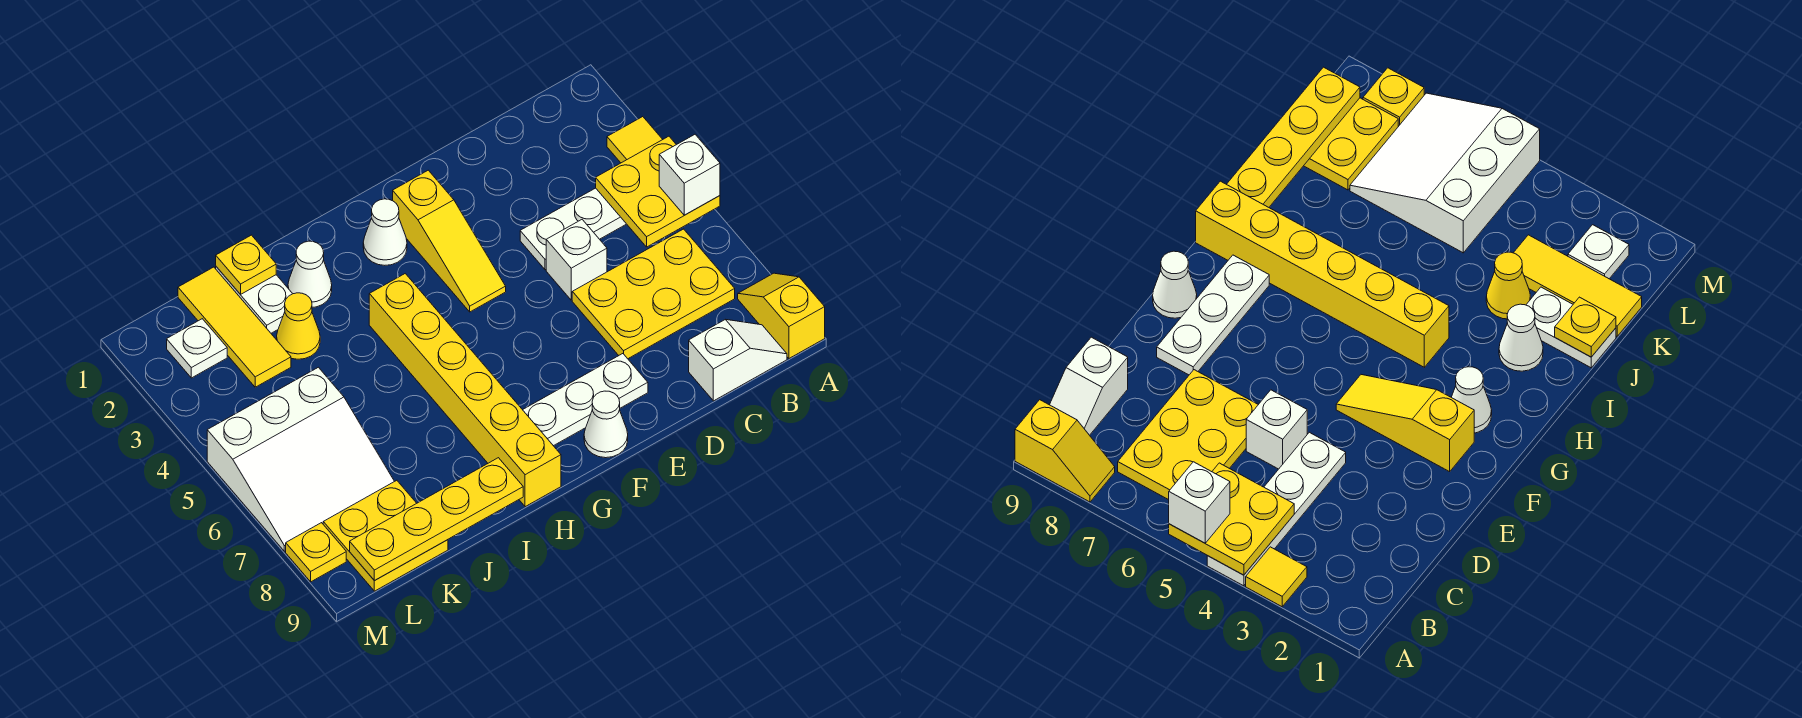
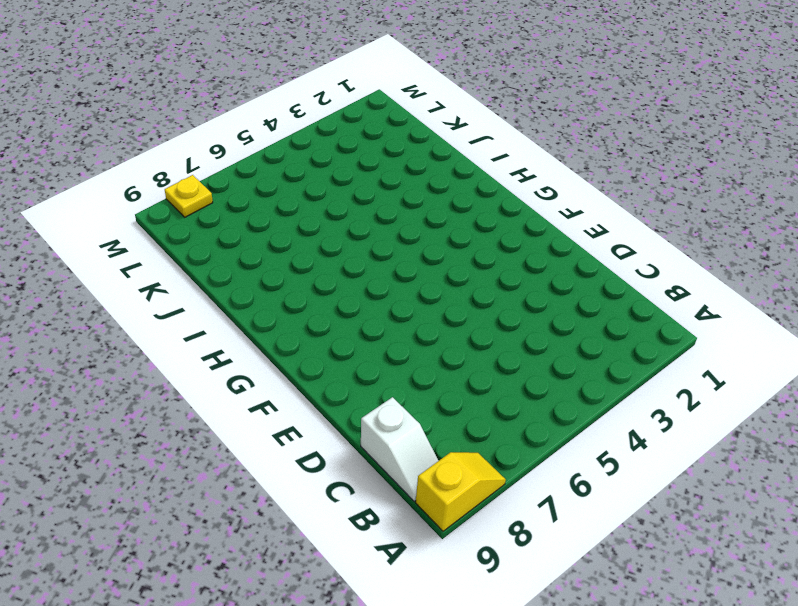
none -> yellow tile A3 level 1
none -> white plate A4:D4 level 1
none -> yellow plate B6:D7 level 1

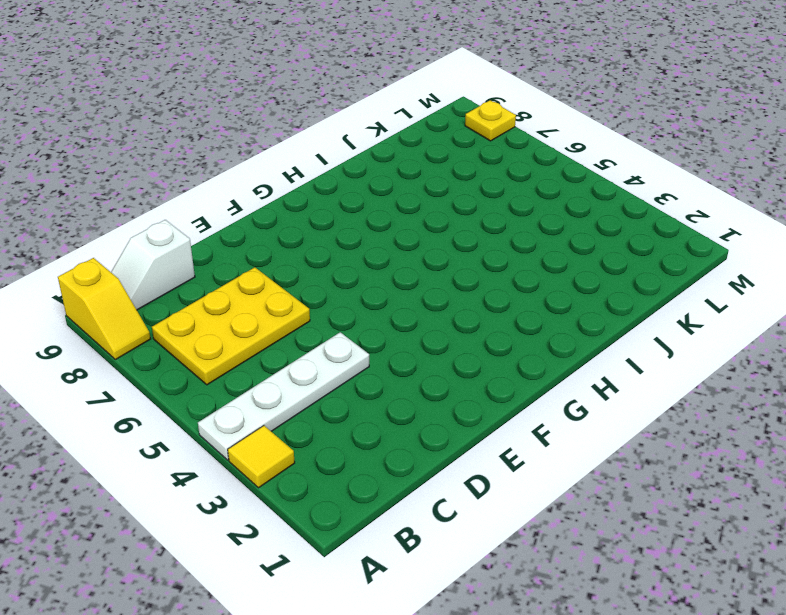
none -> white brick D5 level 1
none -> white plate E8:G8 level 1
none -> yellow slope F2:F4 level 1 top 2

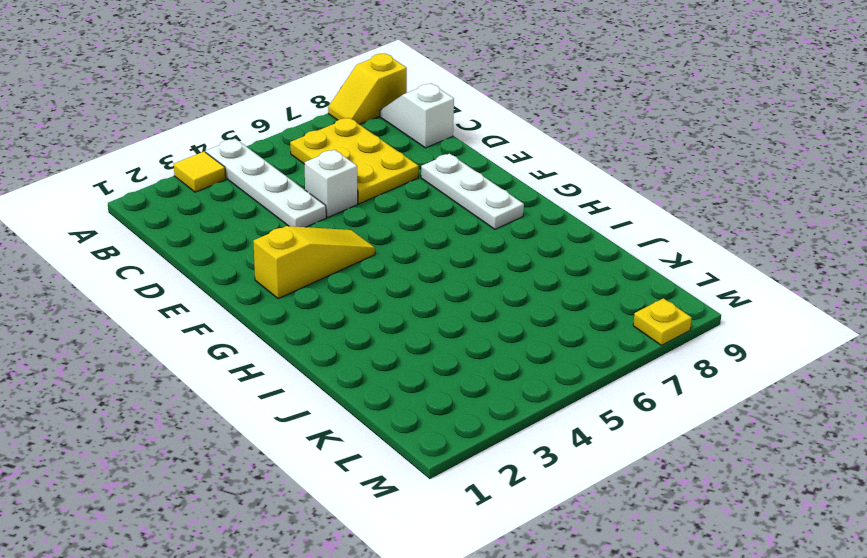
none -> white cone F9 level 1
none -> white cone G2 level 1
none -> yellow brick H4:H9 level 1

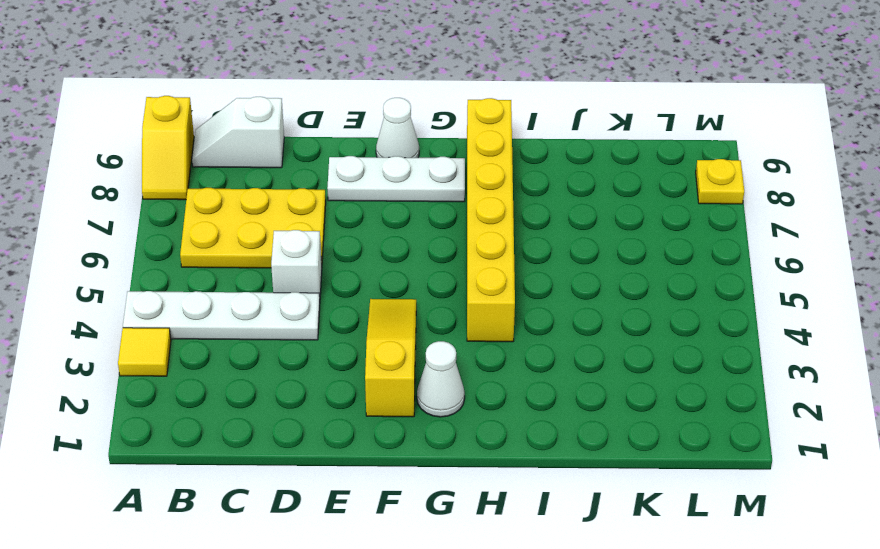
none -> white cone I2 level 1
none -> white plate J1:J2 level 1
none -> yellow cone J3 level 1

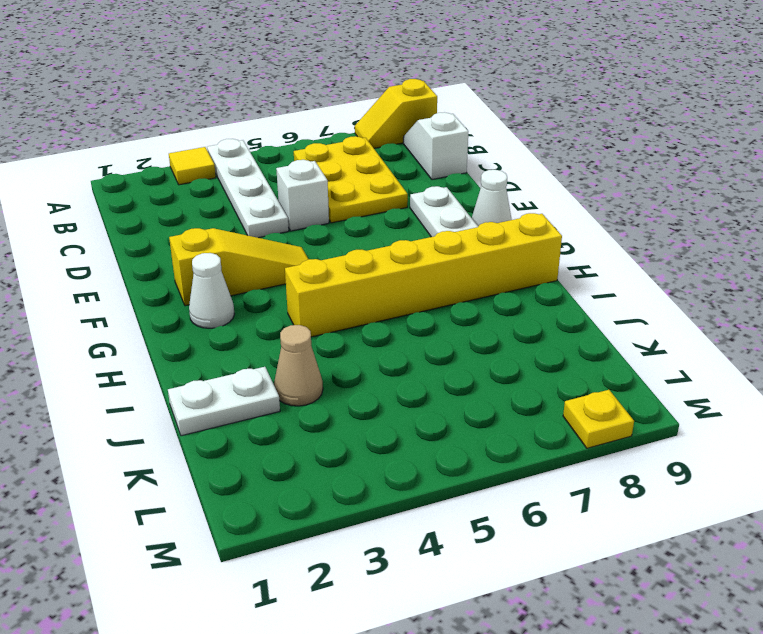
tan cone J3 level 1 -> yellow cone J3 level 1
none -> white cone I2 level 1
none -> yellow tile K1:K3 level 1
none -> white slope K5:M7 level 1 top 5

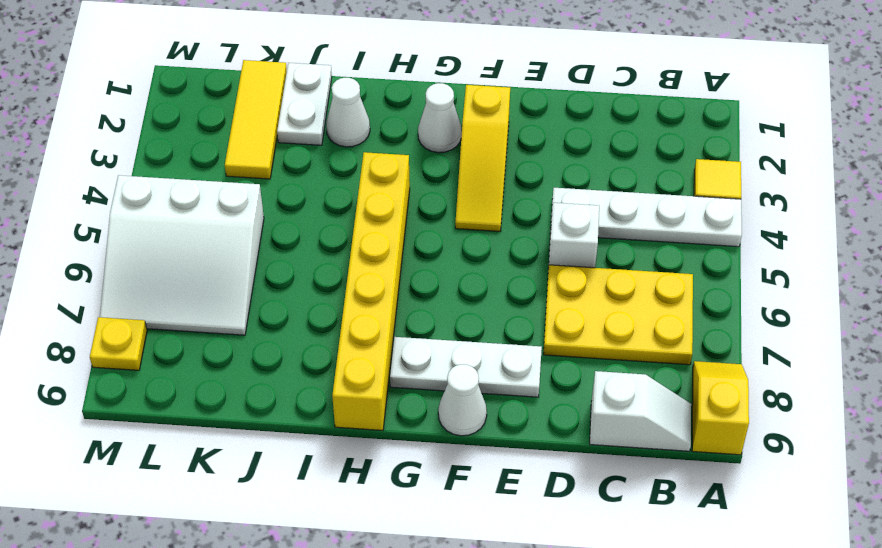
none -> yellow cone J3 level 1
none -> yellow plate K8:L9 level 1
none -> white plate L2 level 1

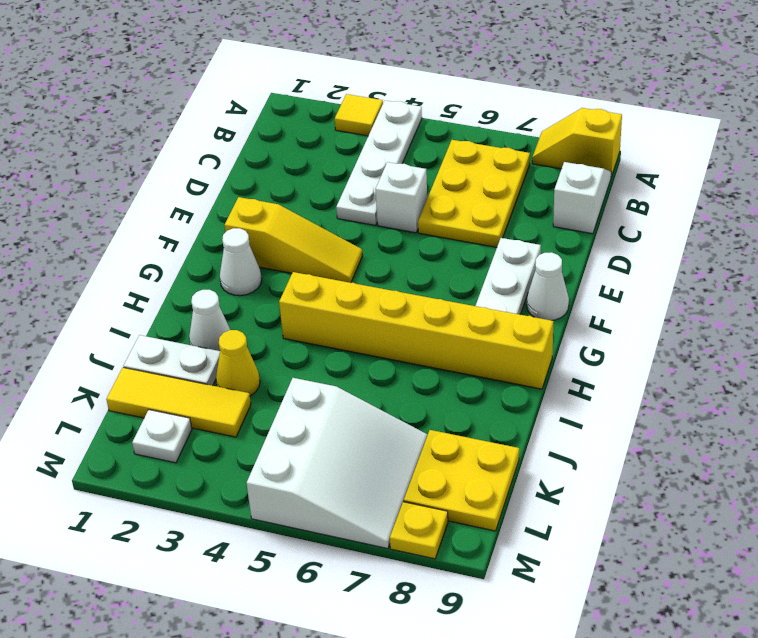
none -> yellow plate A4:B5 level 2
none -> yellow plate I9:L9 level 2
none -> yellow plate J1 level 2

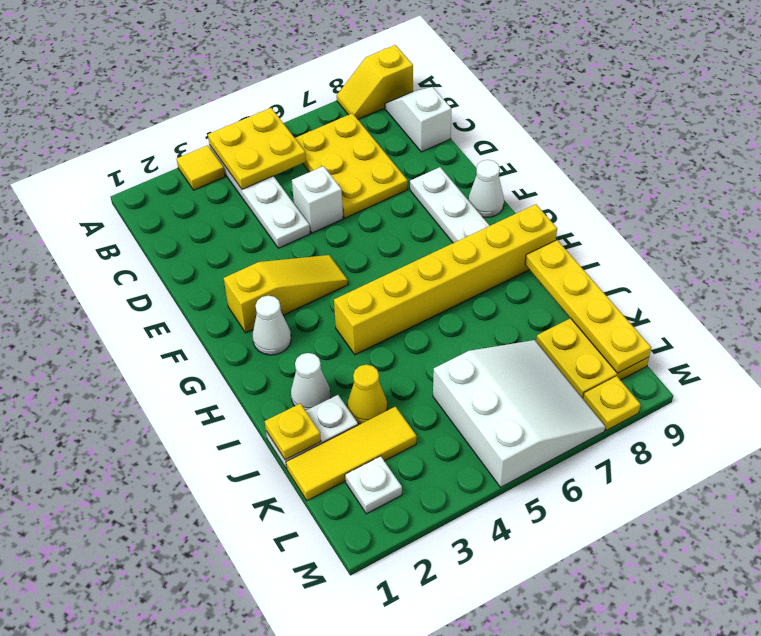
none -> white brick A5 level 3

